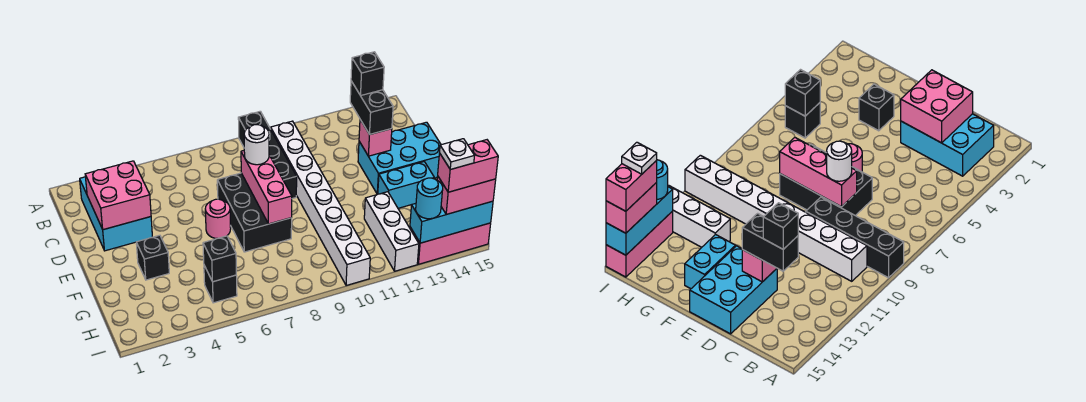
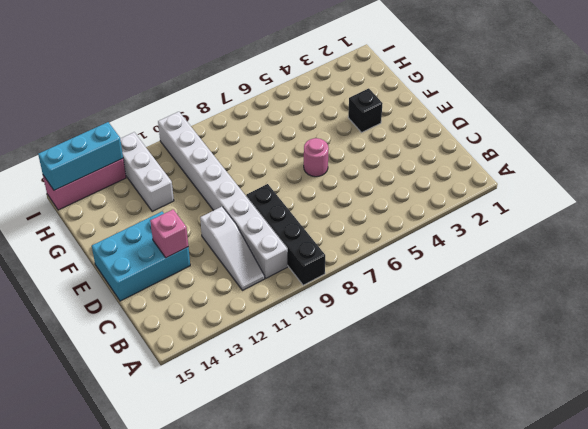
white slope B11:D11 level 1 top D -> none
none -> cyan brick B2:D3 level 1
none -> black brick D7:F8 level 1
none -> cyan brick F13:F14 level 1

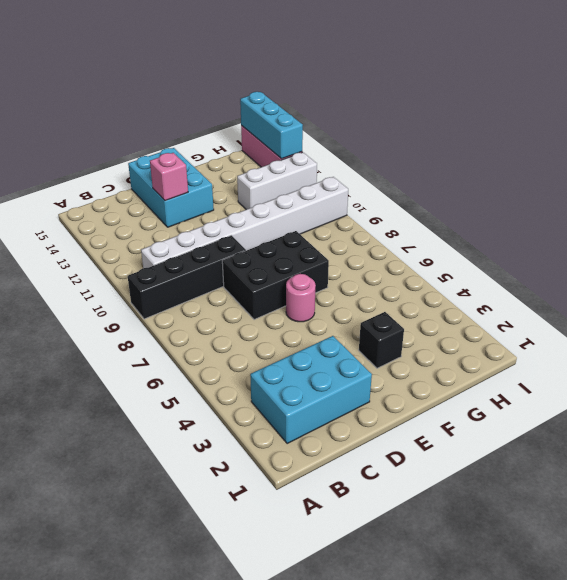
none -> cyan brick F13:F14 level 1
none -> black brick H5 level 1
none -> pink brick C2:D3 level 2

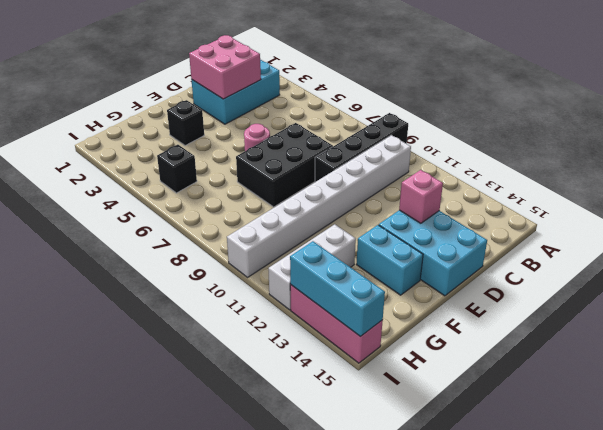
none -> pink brick D8:F8 level 2
none -> black brick H5 level 2
none -> black brick C13:D13 level 3

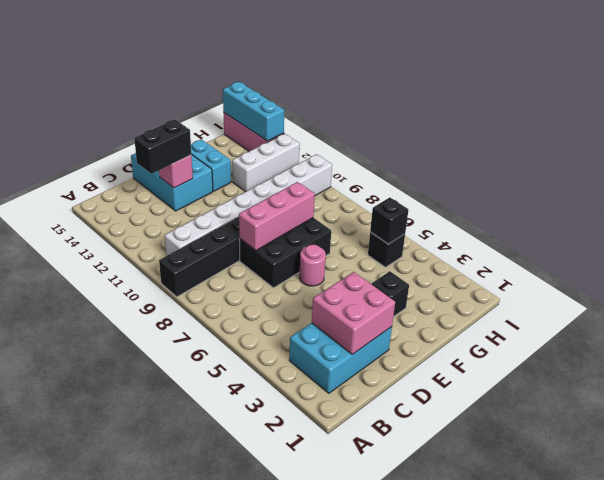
none -> white round brick D8 level 3
none -> cyan round brick I13 level 3
none -> pink brick I14:I15 level 3

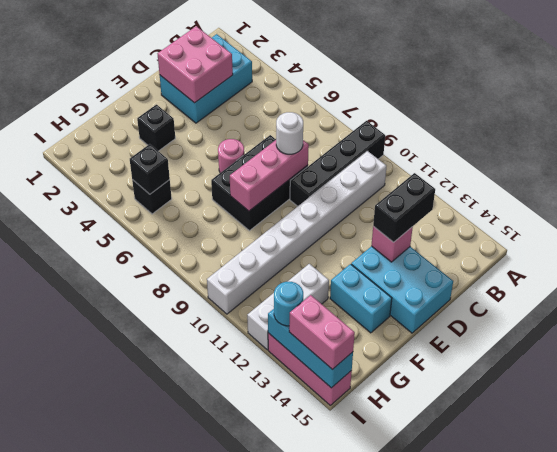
none -> black brick C13 level 4
none -> pink brick I14:I15 level 4
none -> white plate I14 level 5

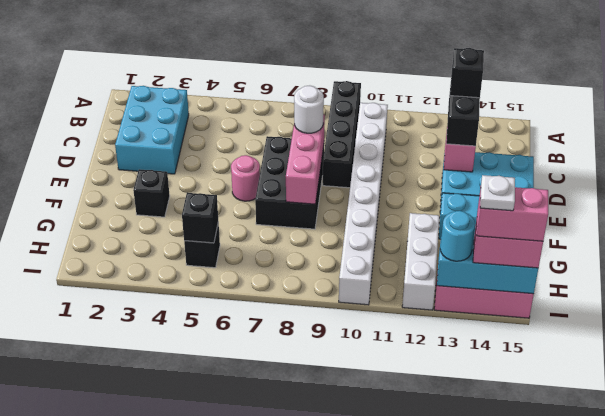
none -> pink brick C2:D3 level 2

